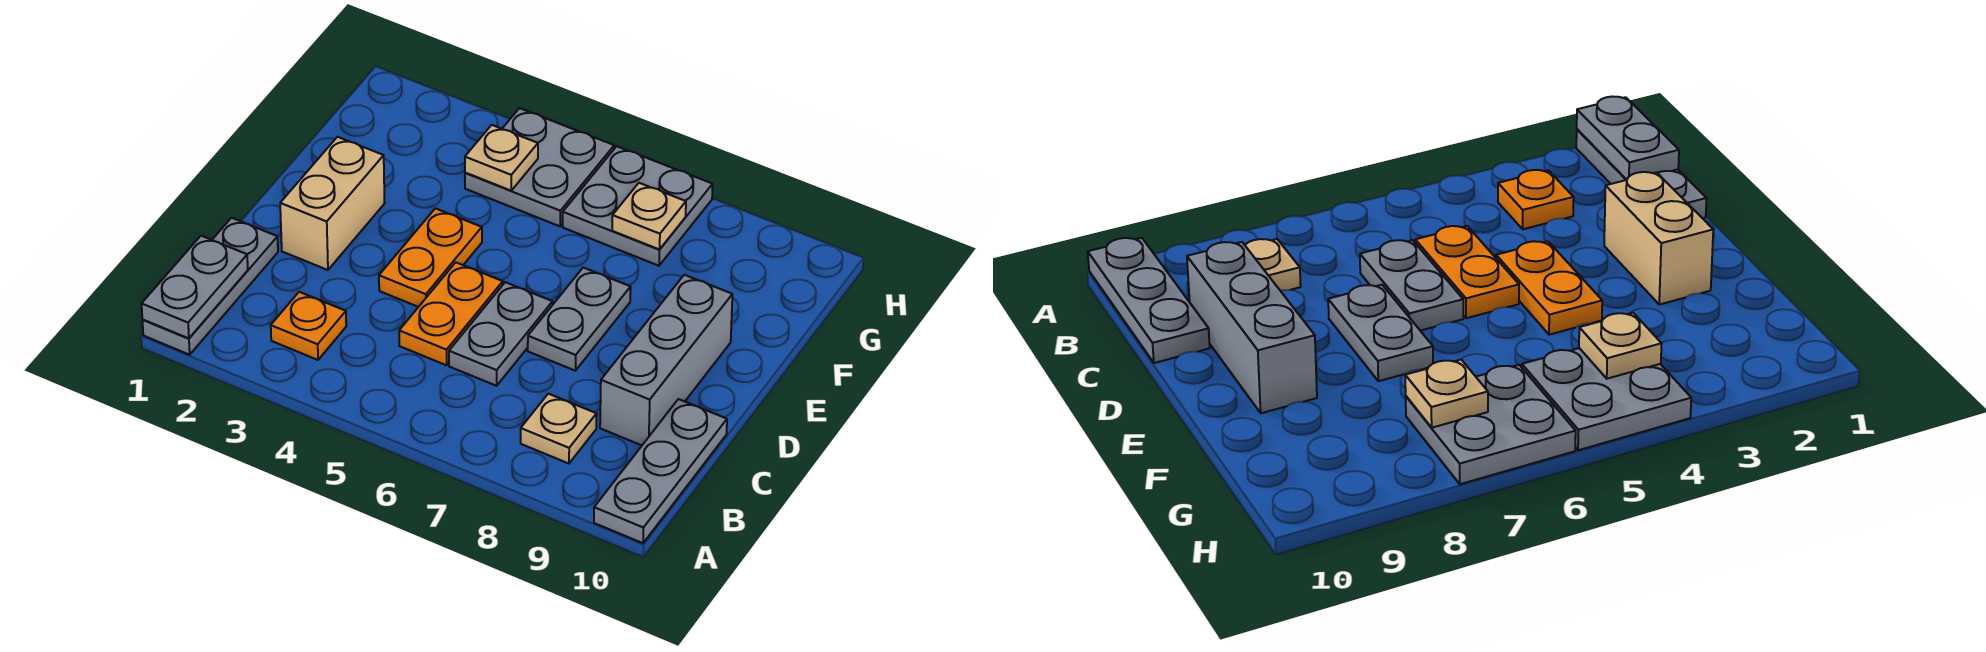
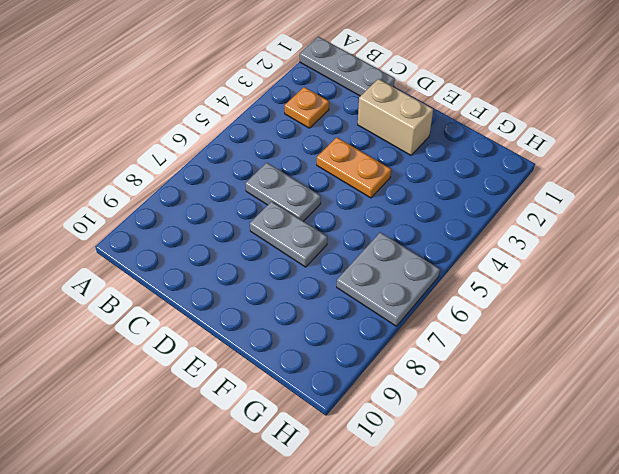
none -> grey plate A10:C10 level 1
none -> tan plate B8 level 1
none -> orange plate C5:D5 level 1

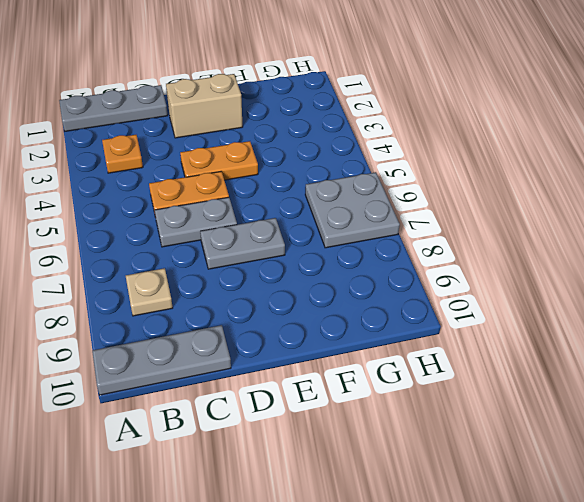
none -> grey brick C9:E9 level 1
none -> grey plate G4:H5 level 1
none -> grey plate A1:B1 level 2

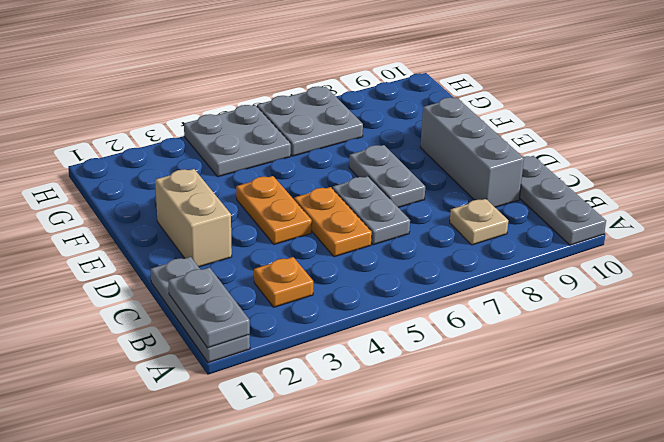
none -> tan plate G4 level 2
none -> tan plate G7 level 2

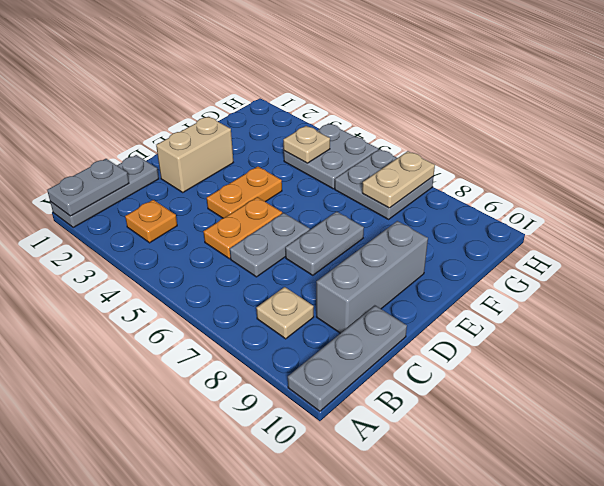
tan plate G7:H7 level 2 -> tan plate G7 level 2

